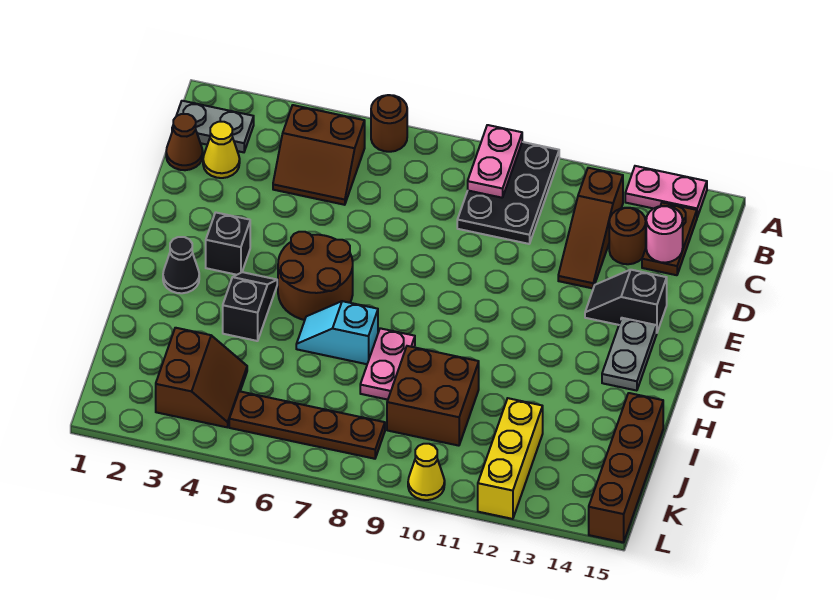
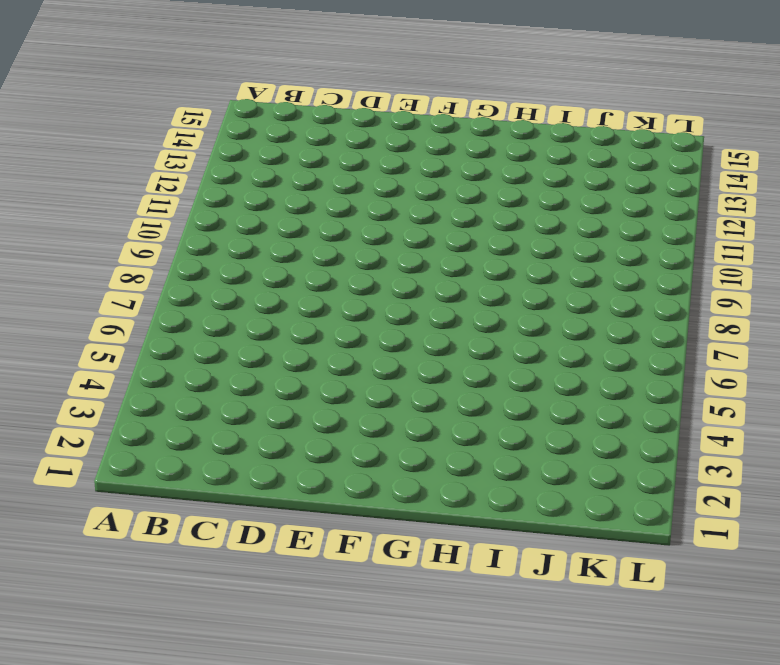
none -> brown round brick A6 level 1
none -> black plate A9:C10 level 1
none -> pink plate A13:A14 level 1

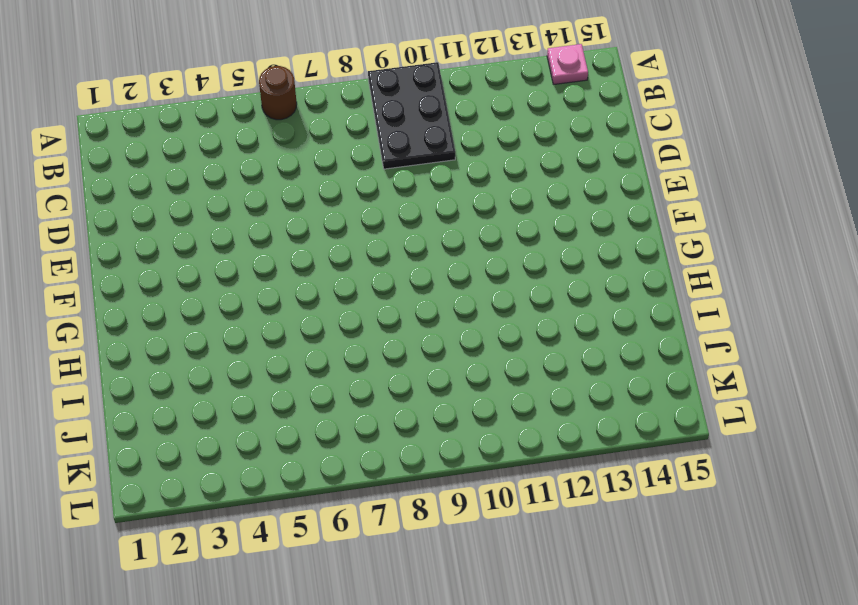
pink plate A14 level 1 -> pink plate A13:A14 level 1
none -> grey plate B1:B2 level 1
none -> brown slope B4:C5 level 1 top B
none -> brown slope B12:D12 level 1 top B

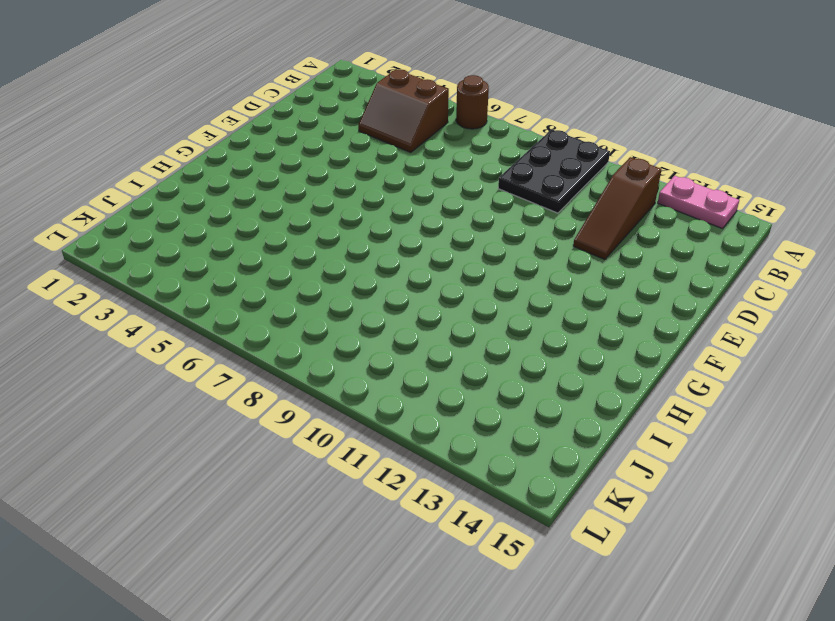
none -> grey plate B1:B2 level 1
none -> brown plate B14:C14 level 1
none -> brown cone C1 level 1

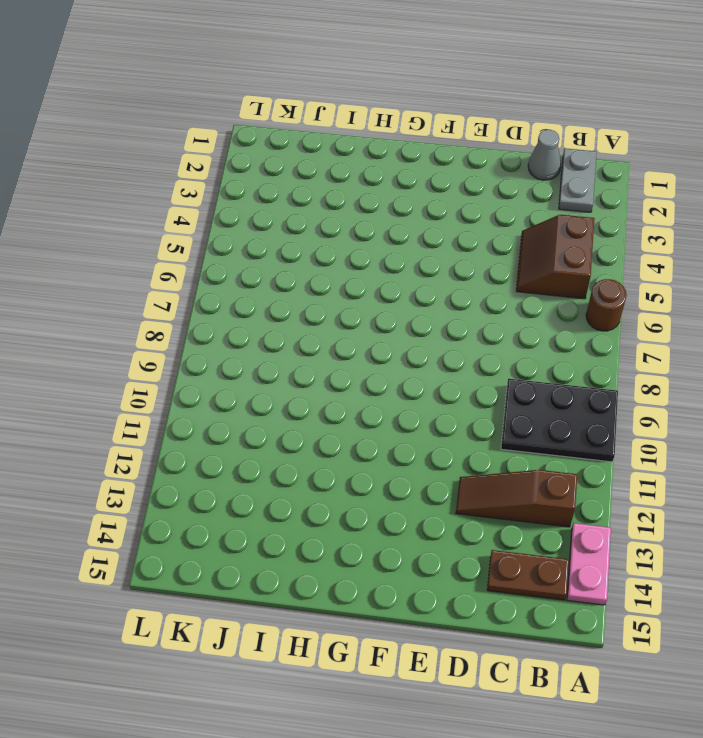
grey cone C1 level 1 -> brown cone C1 level 1
none -> yellow cone C2 level 1
none -> brown round brick C13 level 1
none -> black slope E13:E14 level 1 top 14

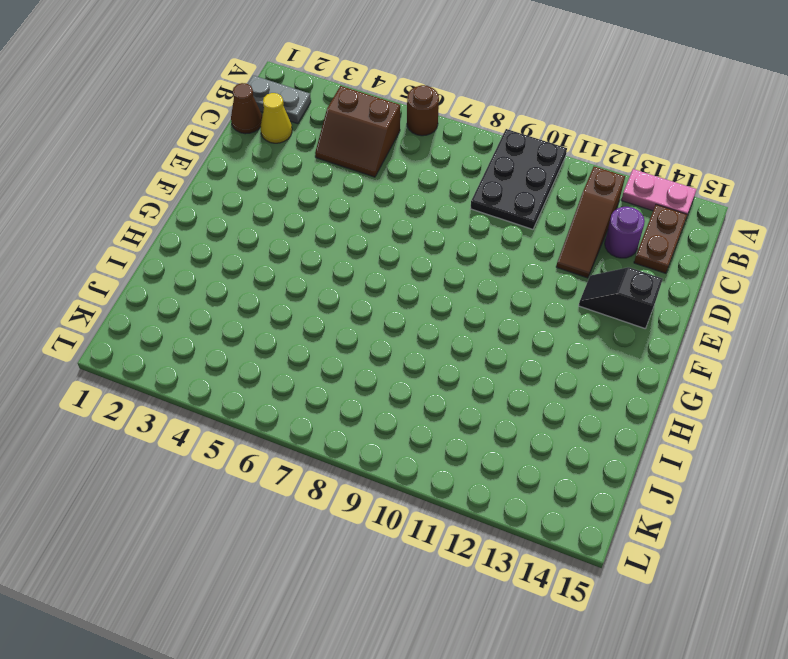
purple round brick C13 level 1 -> brown round brick C13 level 1
none -> black brick F3 level 1
none -> brown round brick F5:G6 level 1
none -> grey plate F14:G14 level 1

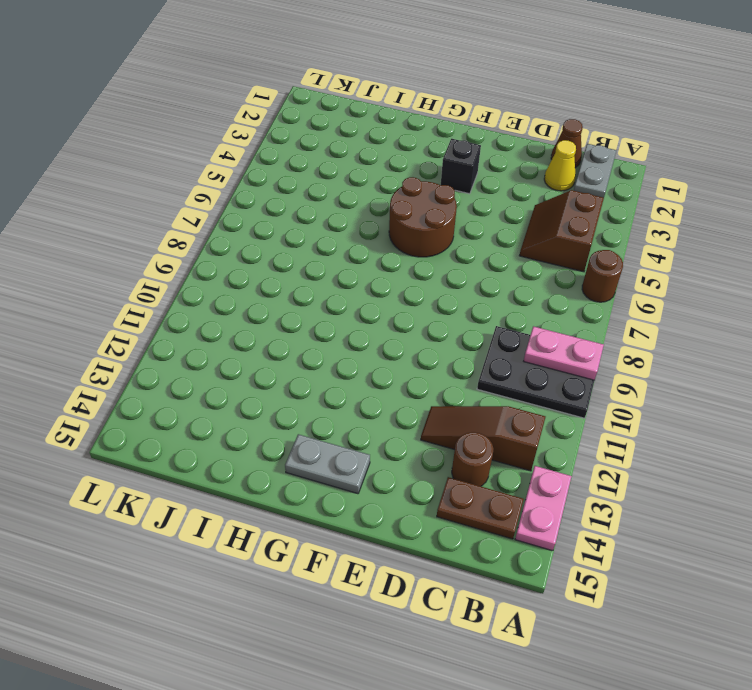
none -> black slope E13:E14 level 1 top 14
none -> black cone G2 level 1
none -> black slope G4:H4 level 1 top H

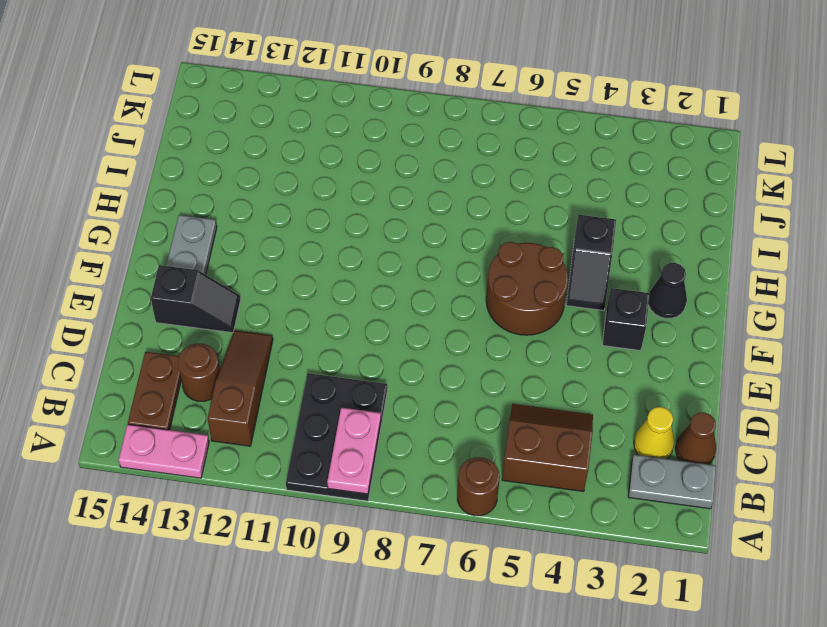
none -> cyan slope H6:H7 level 1 top 7
none -> pink plate H8:I8 level 1
none -> brown brick I9:J10 level 1

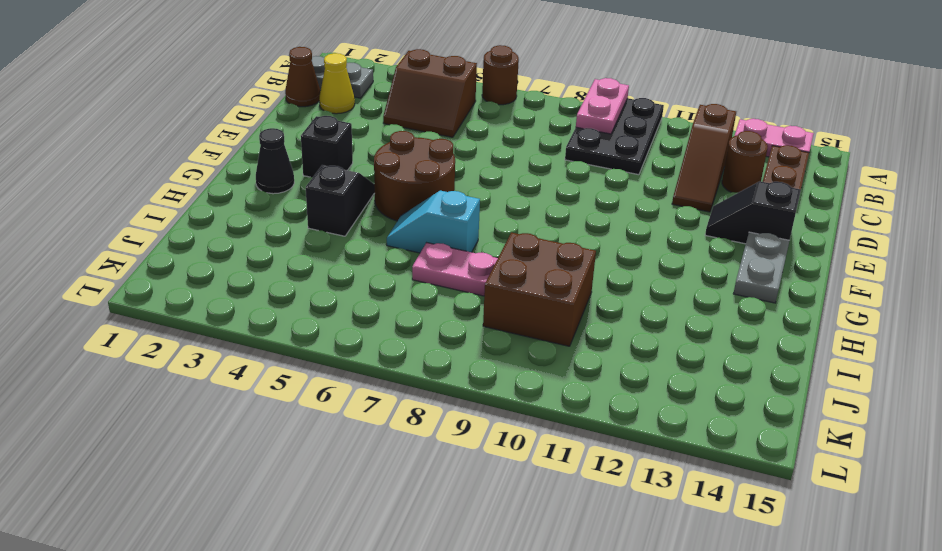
pink plate I7:I8 level 1 -> pink plate H8:I8 level 1
none -> brown brick I15:L15 level 1
none -> brown slope J3:K4 level 1 top 3
none -> yellow brick J12:L12 level 1

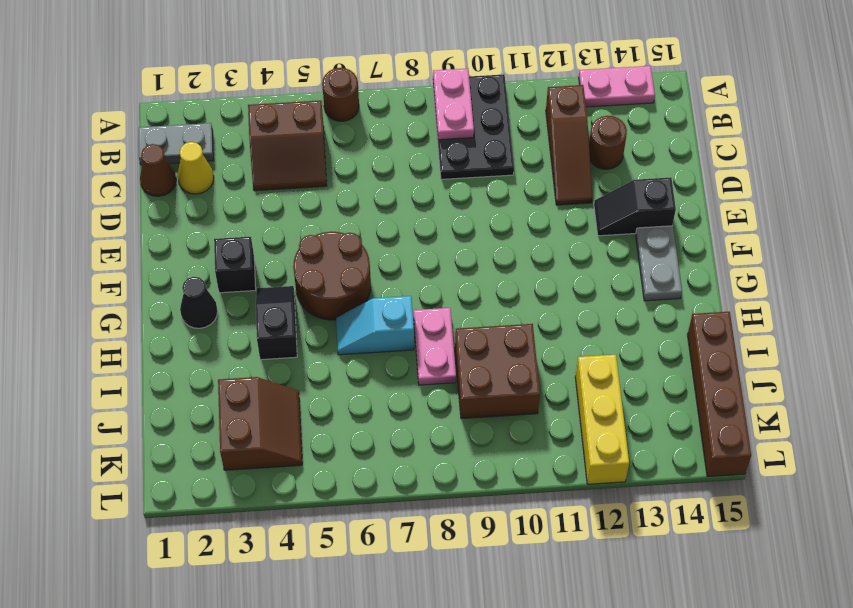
none -> brown plate B14:C14 level 1
none -> brown plate K5:K8 level 1
none -> yellow cone L10 level 1

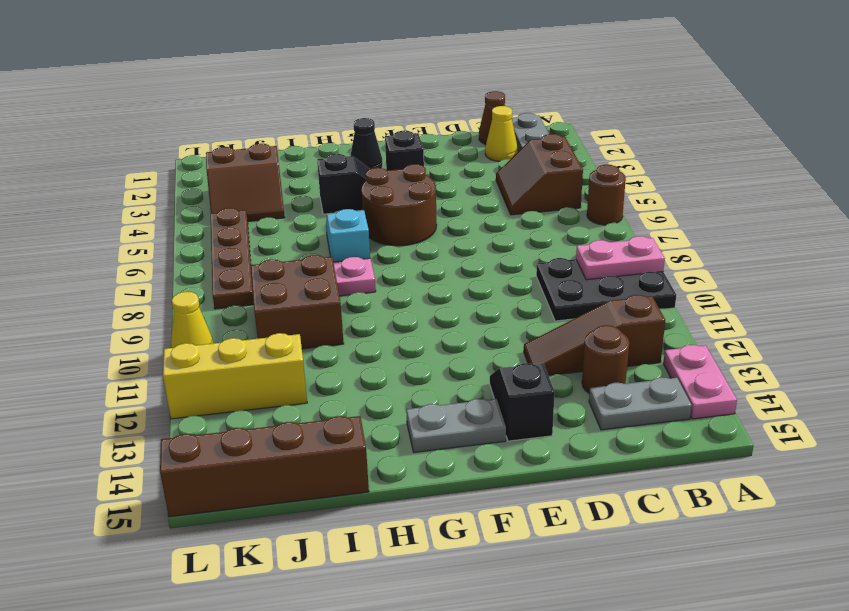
grey plate B14:C14 level 1 -> brown plate B14:C14 level 1
none -> pink round brick C14 level 2

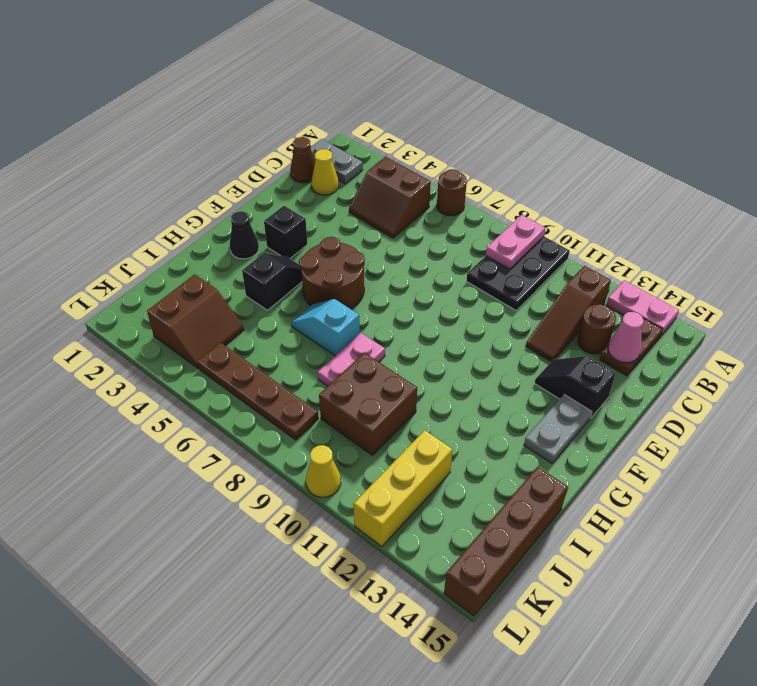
pink cone C14 level 2 -> pink round brick C14 level 2

